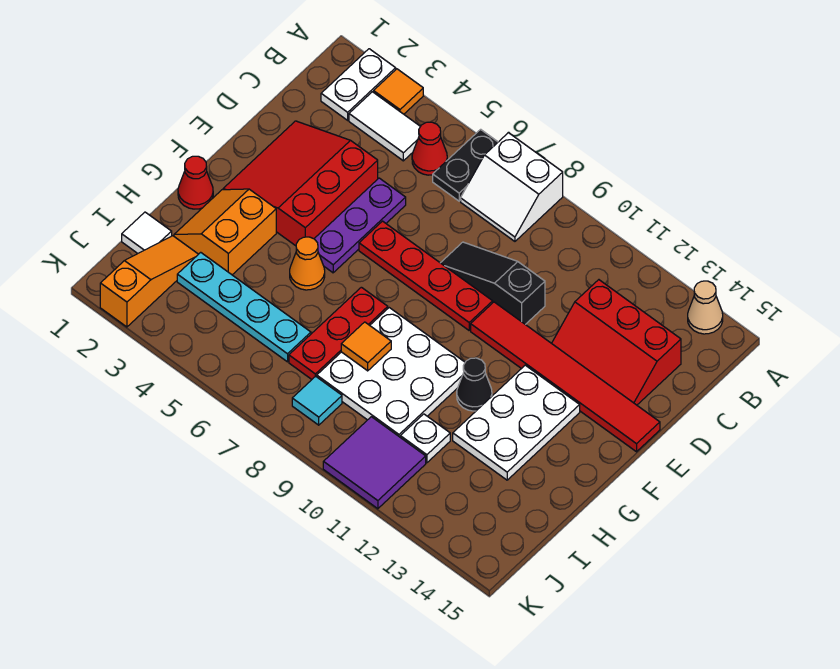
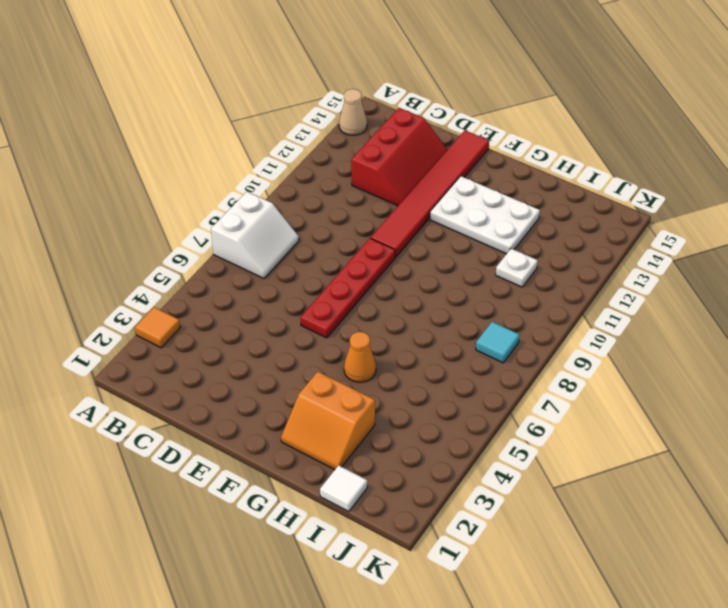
none -> white plate A2:B2 level 1
none -> black plate A6:B6 level 1
none -> white tile B3:B4 level 1

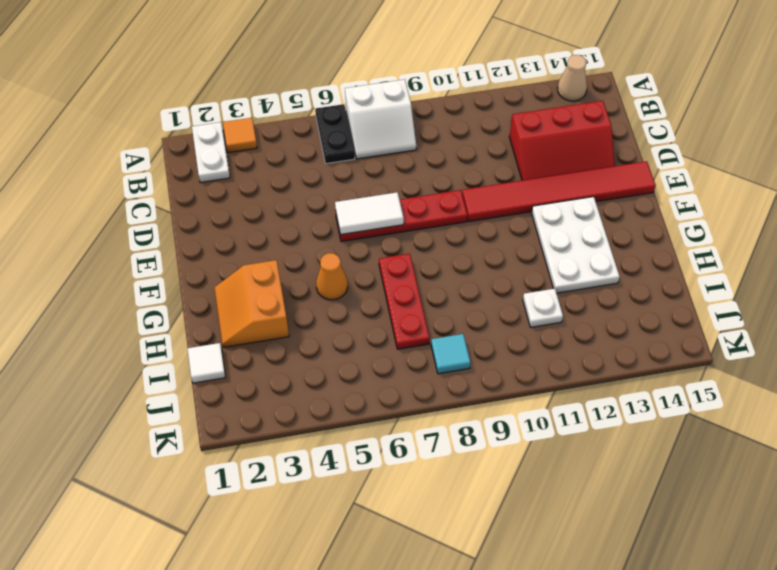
white tile E6:E7 level 2 -> white tile B3:B4 level 1
none -> red cone B5 level 1
none -> red slope D2:F4 level 1 top 4
none -> purple plate D5:F5 level 1

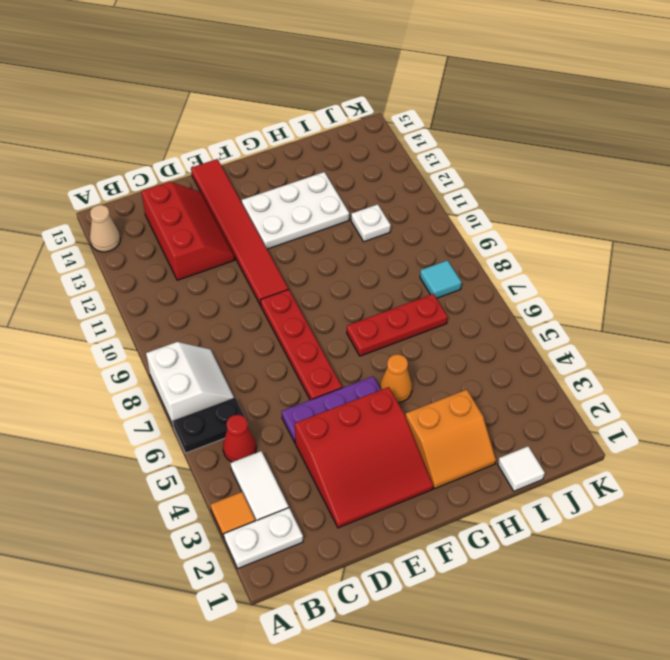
none -> black slope D8:D10 level 1 top 10
none -> red cone G1 level 1
none -> white plate G8:I10 level 1

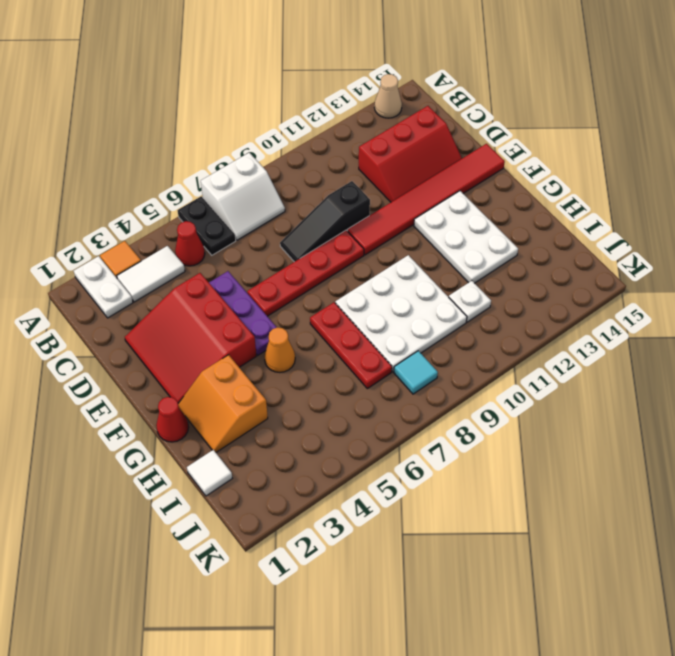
none -> black cone G11 level 1
none -> orange slope I2:K2 level 1 top K
none -> cyan plate I3:I6 level 1

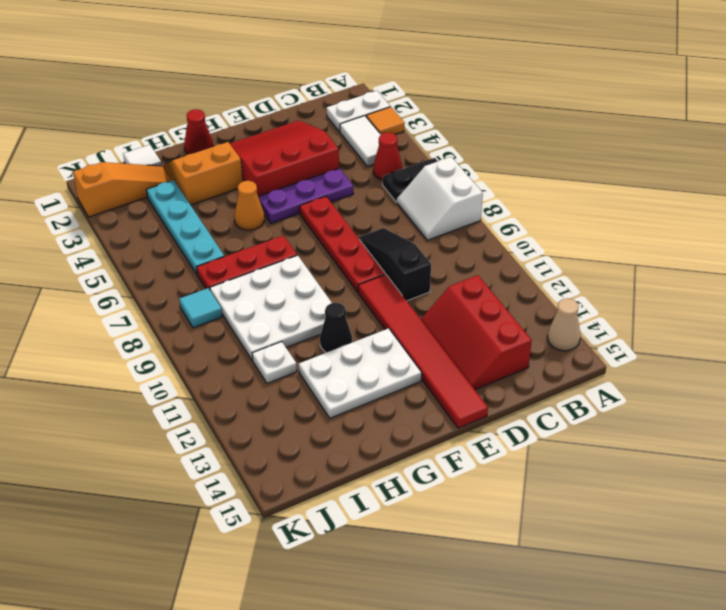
none -> purple tile J10:K11 level 1
none -> orange tile H8 level 2

